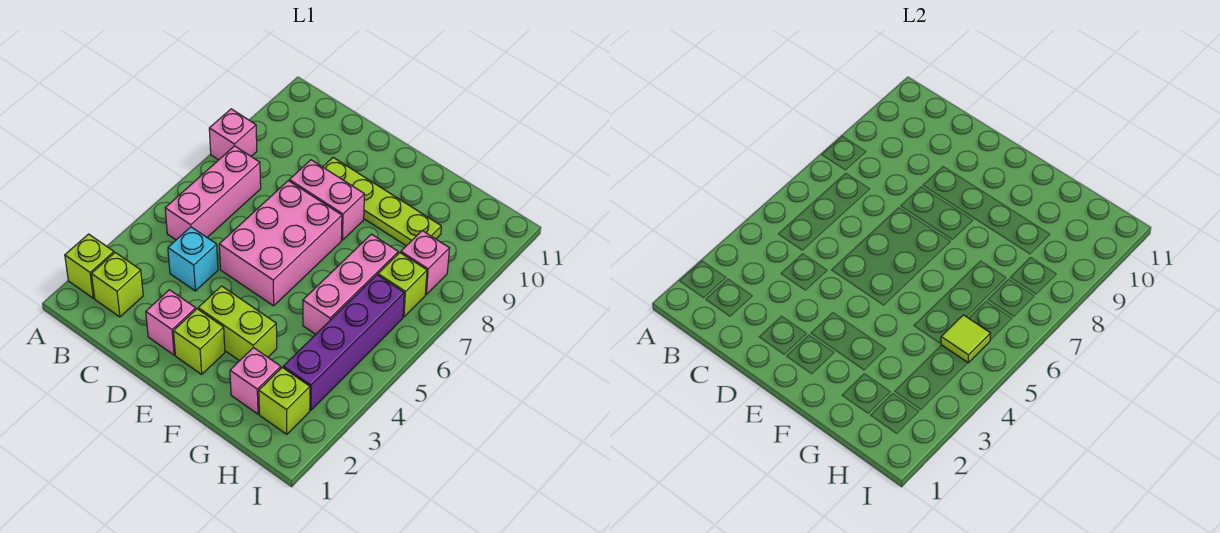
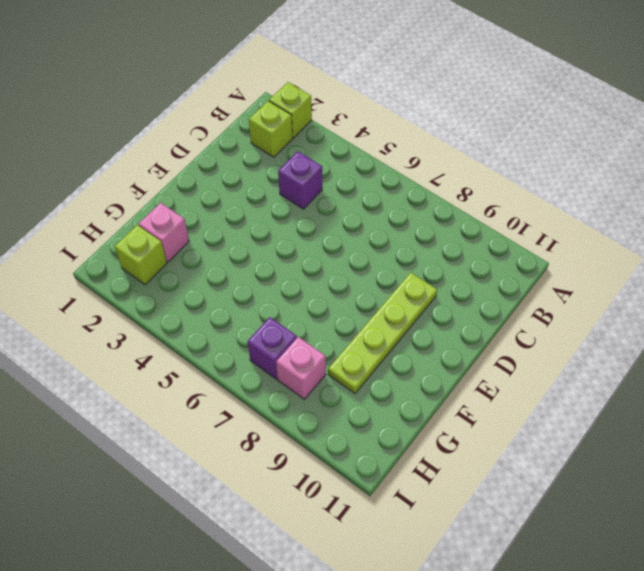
purple brick C4 level 1 -> cyan brick C4 level 1
purple brick H7 level 1 -> lime brick H7 level 1
none -> pink brick A8 level 1
none -> pink brick B5:B7 level 1
none -> pink brick D2 level 1

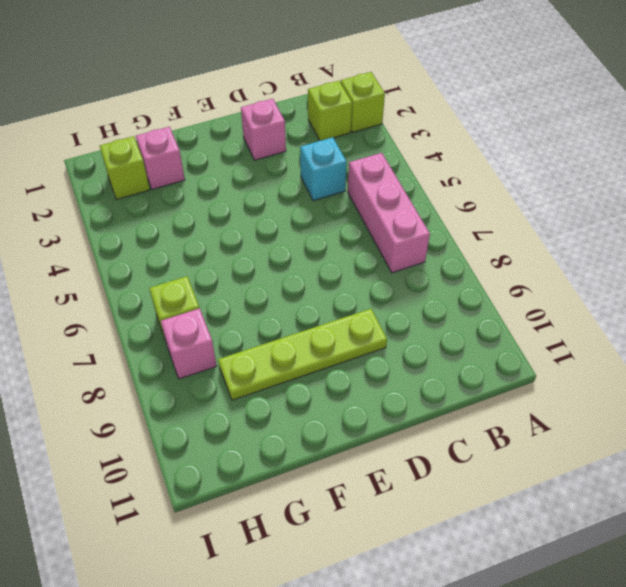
none -> pink brick A8 level 1
none -> pink brick D5:E7 level 1
none -> pink brick D8:E8 level 1

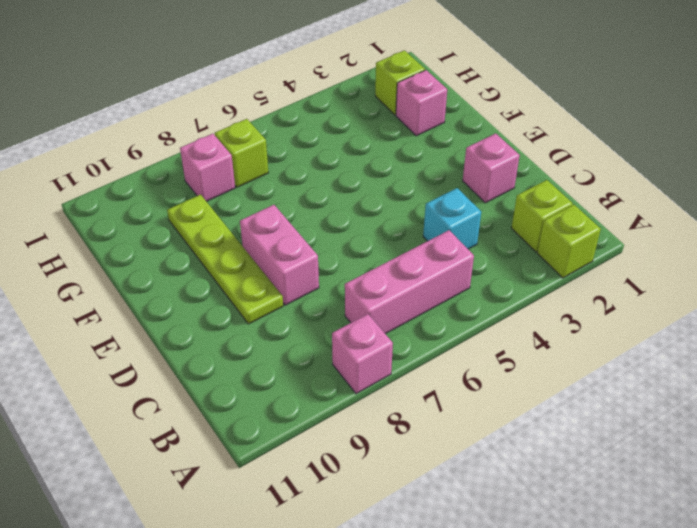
none -> pink brick D5:E7 level 1
none -> lime brick E2 level 1
none -> lime brick E3:F3 level 1

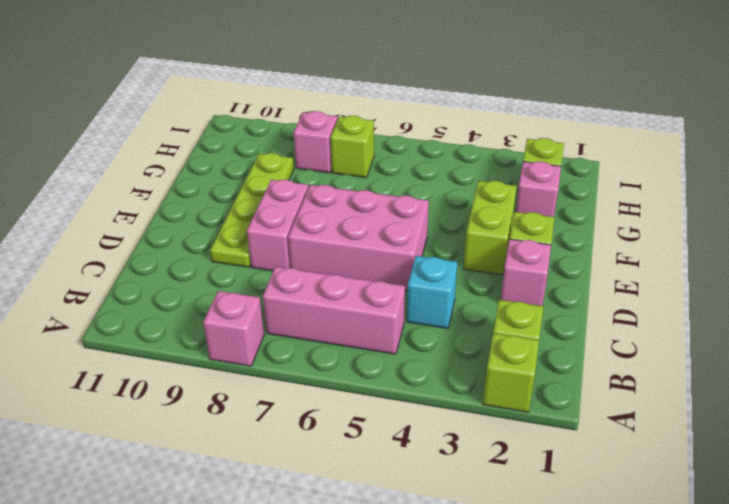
none -> pink brick G5:G7 level 1
none -> purple brick H3:H6 level 1
none -> lime tile H5 level 2

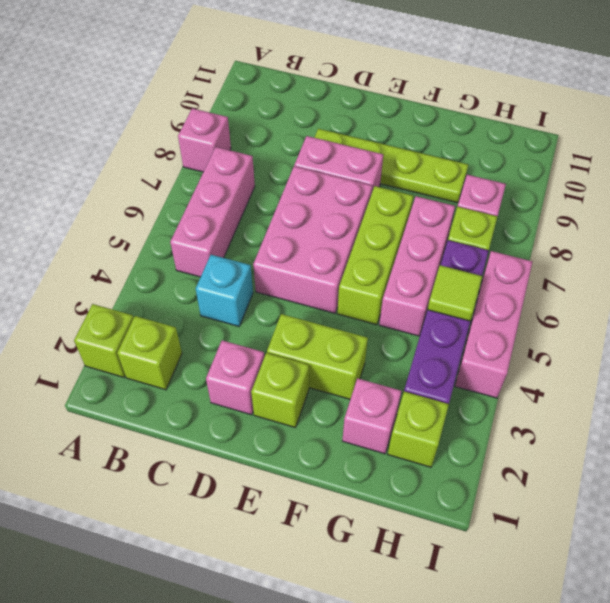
lime brick F5:F7 level 1 -> none
pink brick I4:I6 level 1 -> none

